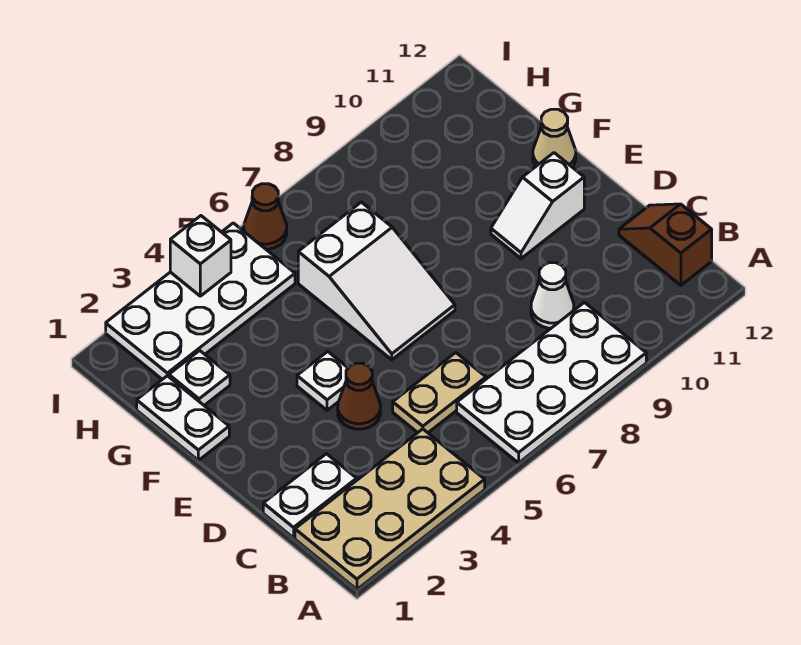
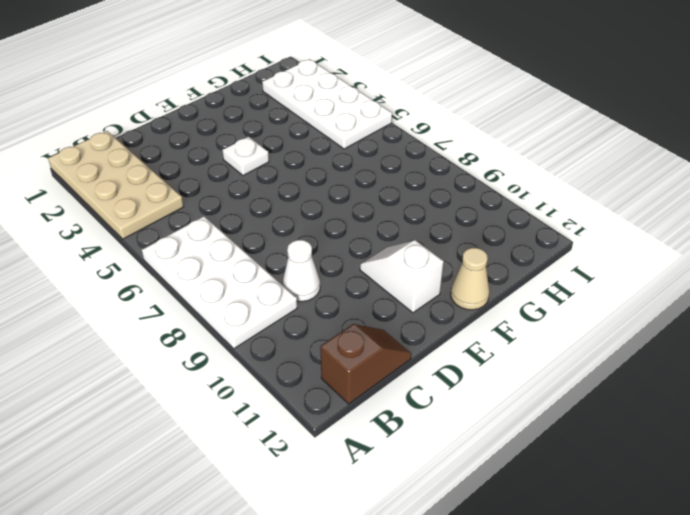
none -> white plate C1:C2 level 1
none -> tan plate C5:C6 level 1
none -> brown cone D4 level 1

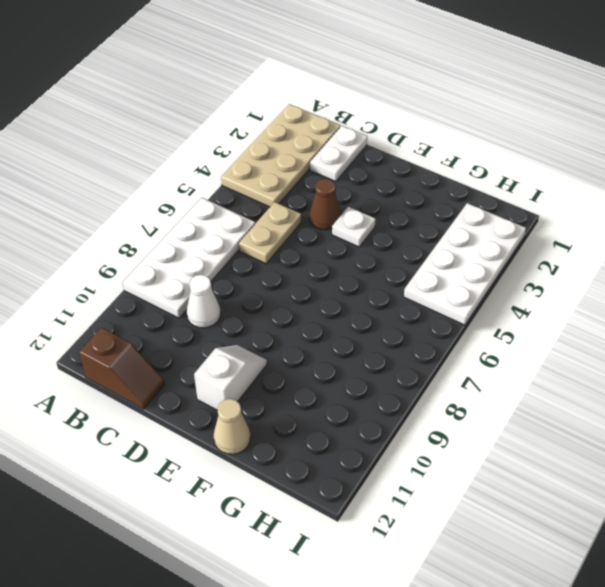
none -> white slope E6:G7 level 1 top G
none -> white plate F1:G1 level 1
none -> white plate G2 level 1

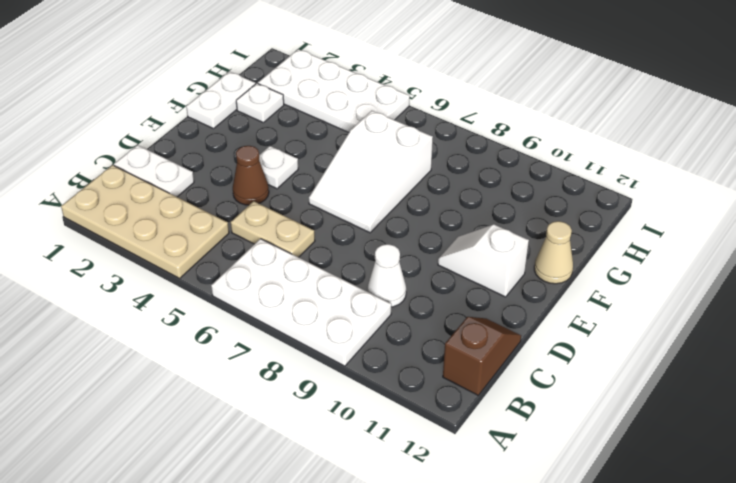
none -> brown cone I6 level 1
none -> white brick I4 level 2

